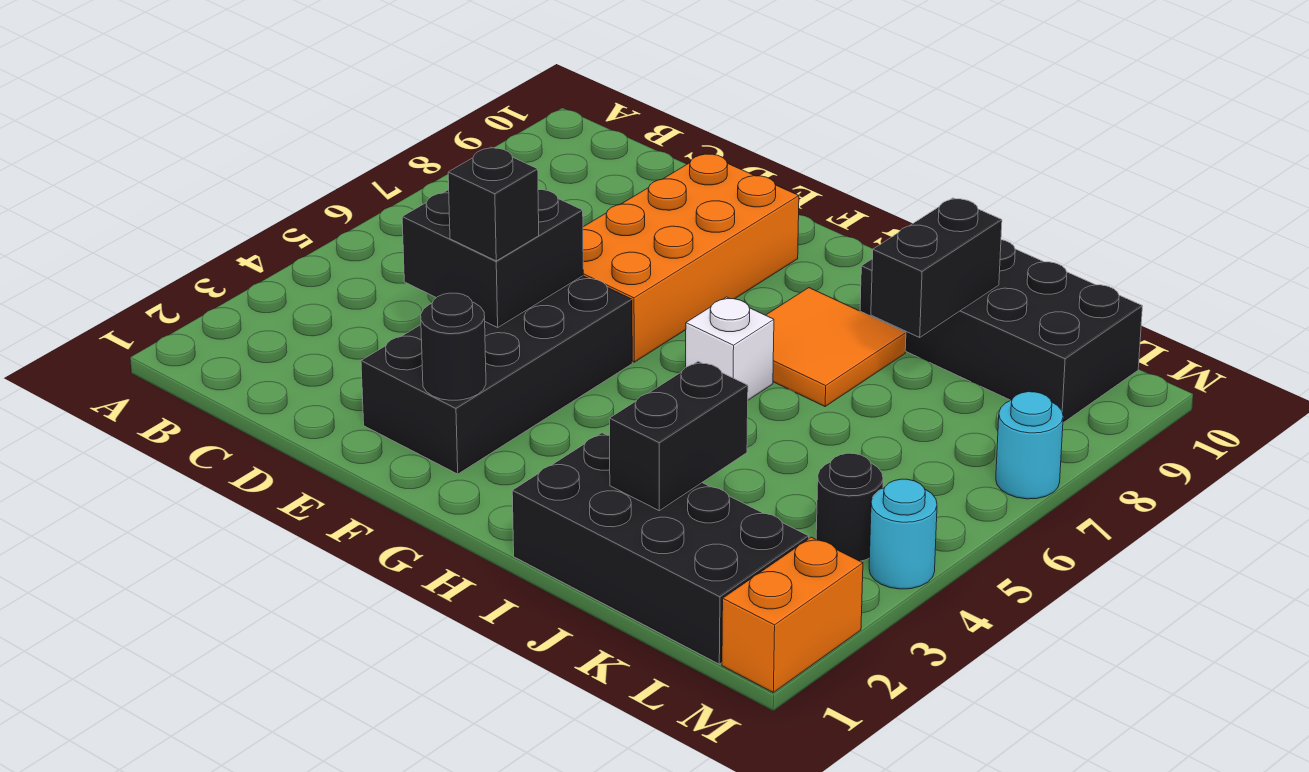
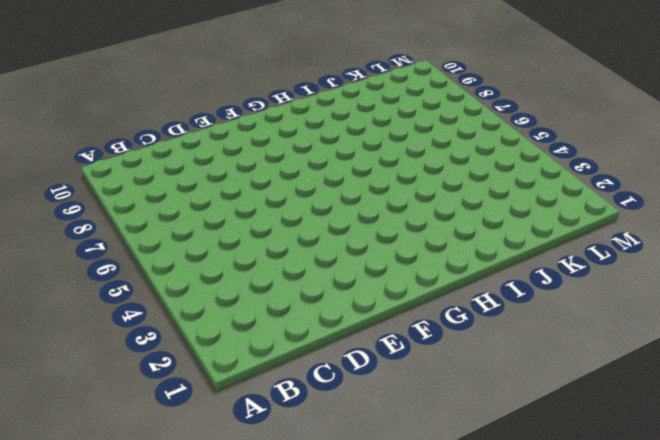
none -> black brick E2:F5 level 1
none -> orange brick E6:F9 level 1
none -> white brick H6 level 1

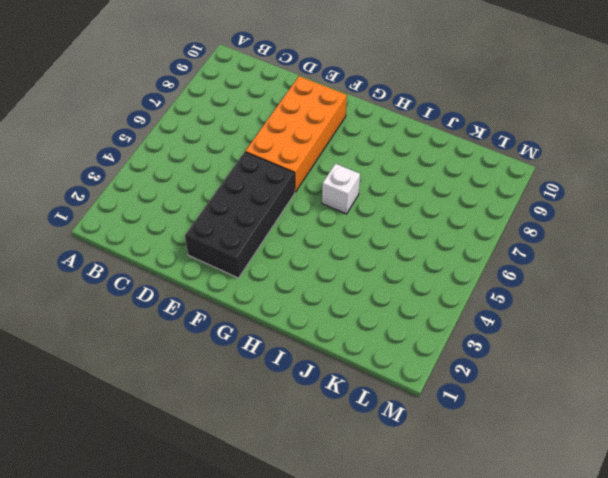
none -> orange tile H7:I8 level 1
none -> black brick I1:L2 level 1
none -> black brick I9:L10 level 1

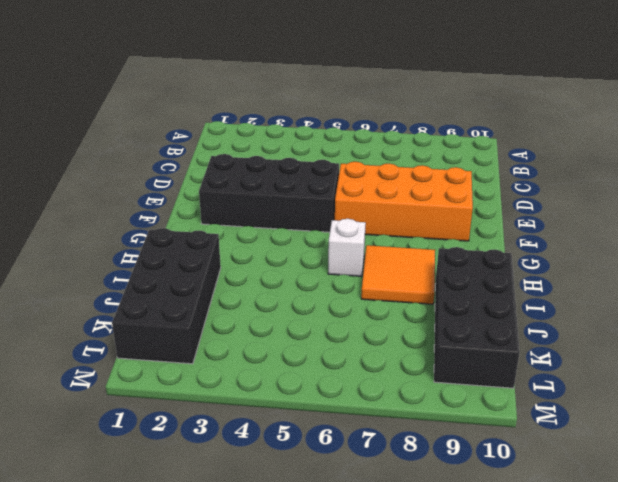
none -> black round brick L4 level 1
none -> orange brick M1:M2 level 1
none -> cyan round brick M4 level 1

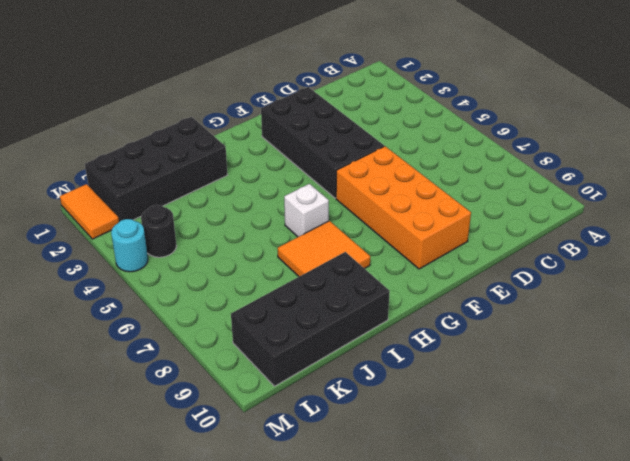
orange tile M1:M2 level 1 -> orange brick M1:M2 level 1
none -> cyan round brick M7 level 1
none -> black brick D4:E5 level 2
none -> black round brick F2 level 2

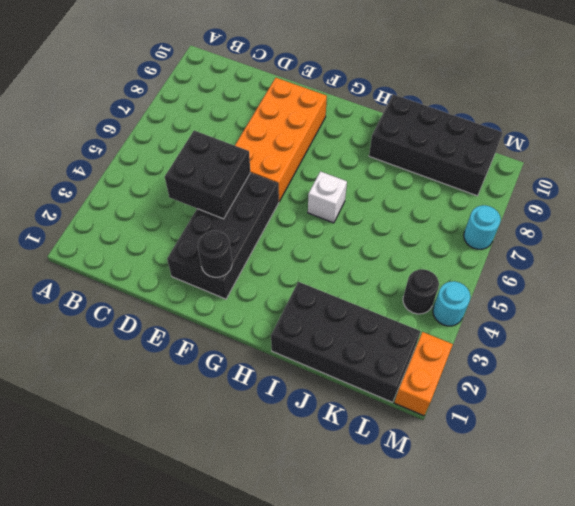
none -> orange tile H7:I8 level 1
none -> black brick J2:J3 level 2
none -> black brick J8:J9 level 2

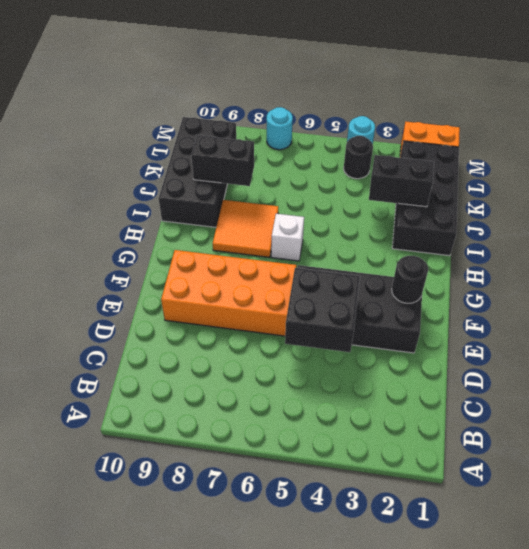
none -> black brick E4 level 3

